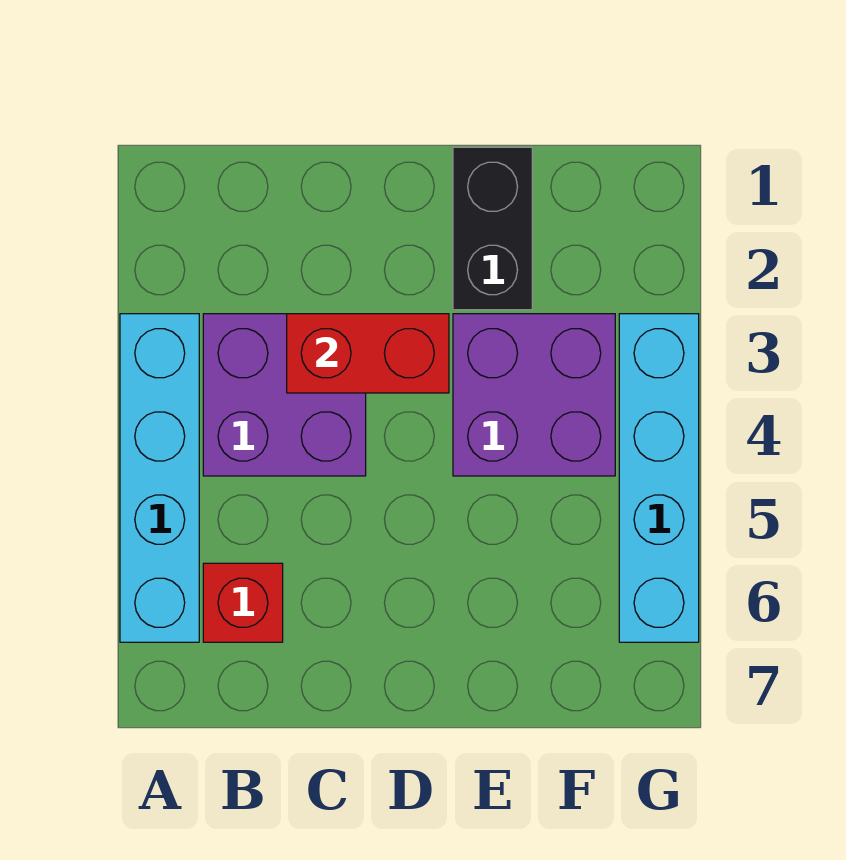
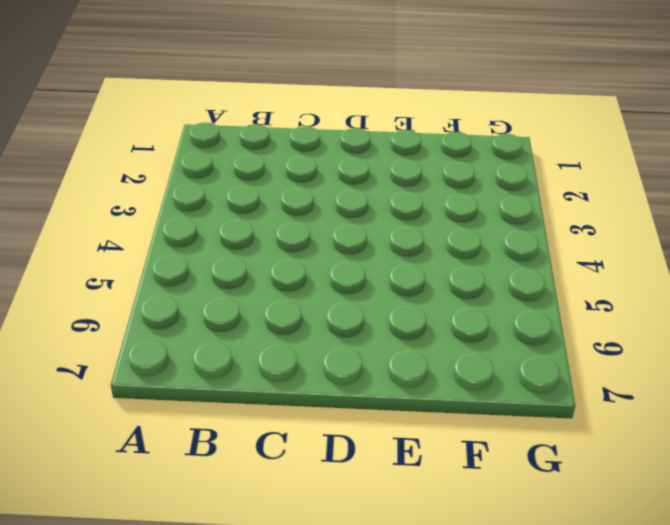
none -> cyan brick A3:A6 level 1
none -> purple brick B3:C4 level 1

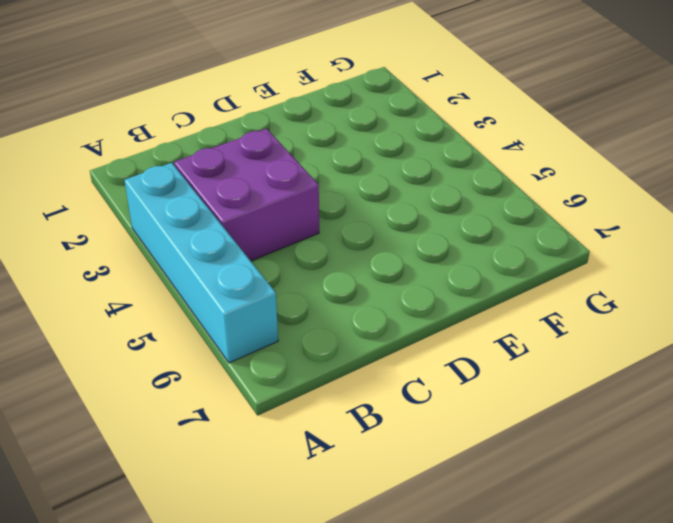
none -> red brick B6 level 1
none -> black brick E1:E2 level 1

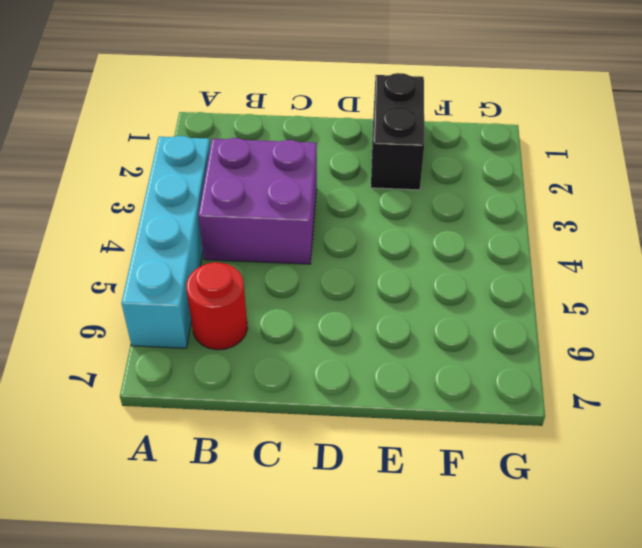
red round brick B6 level 1 -> red brick B6 level 1
none -> purple brick E3:F4 level 1
none -> cyan brick G3:G6 level 1

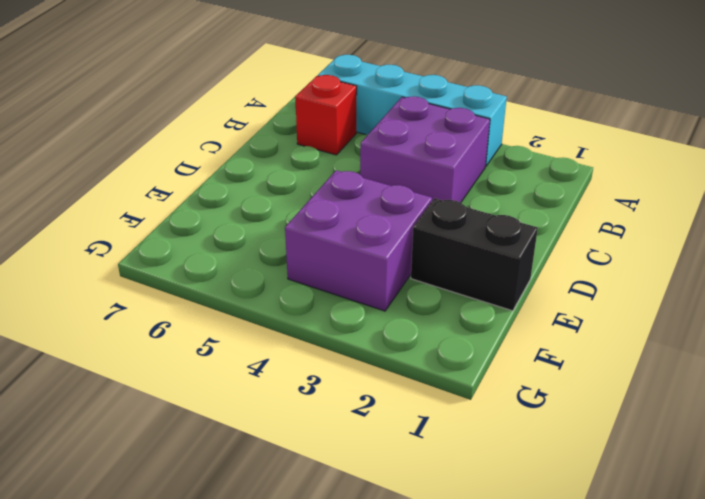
none -> cyan brick G3:G6 level 1
none -> red brick C3:D3 level 2

